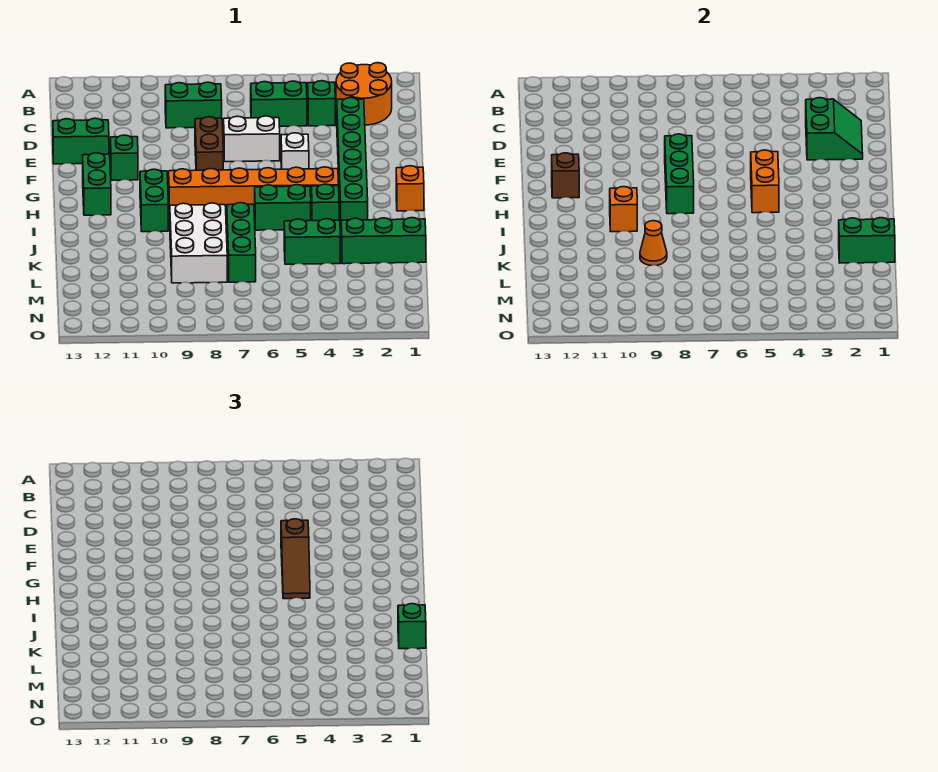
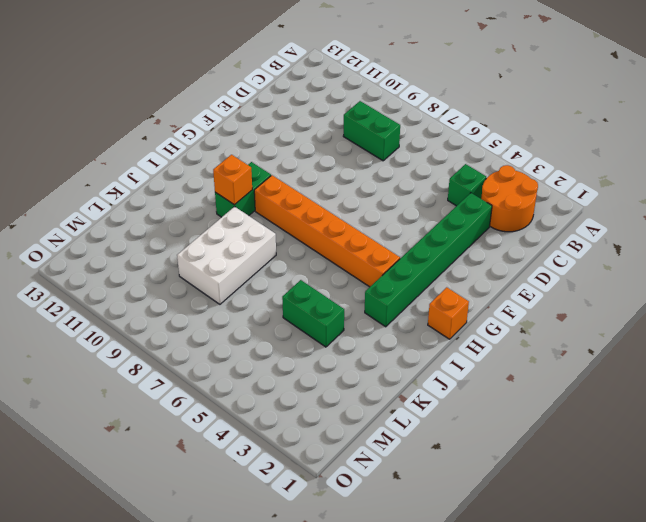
none -> green brick C5:C6 level 1
none -> white brick E6:E7 level 1
none -> brown brick E8:F8 level 1

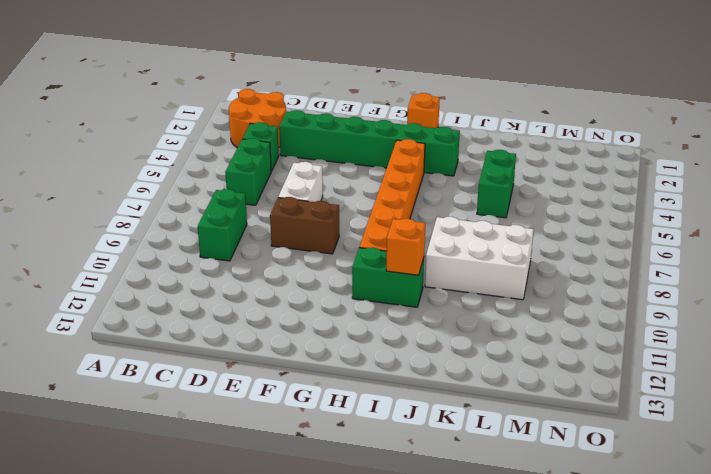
none -> green brick E12:E13 level 1
none -> white brick F5 level 1
none -> green brick F11 level 1

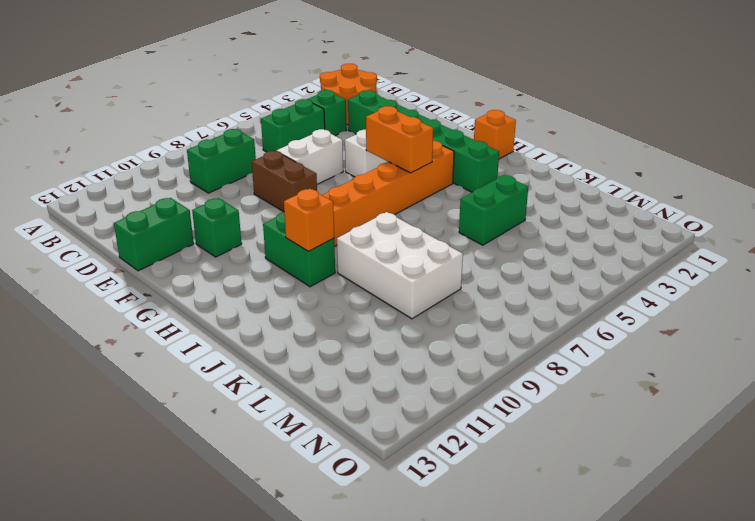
none -> green brick G12:H12 level 1
none -> green brick I4 level 1
none -> green brick I5:I6 level 1

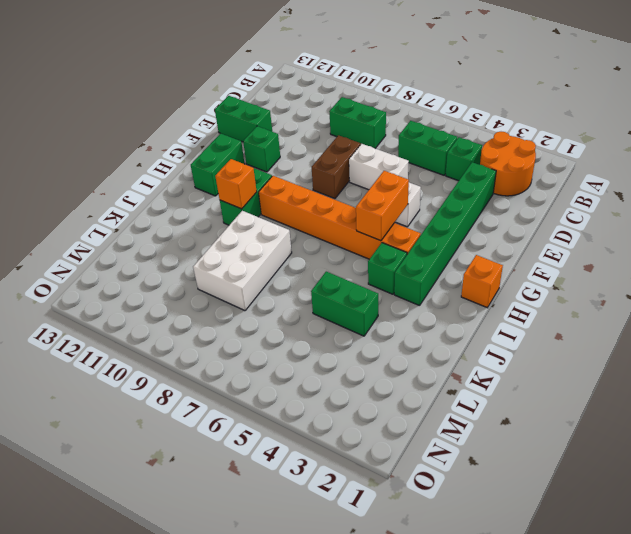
none -> green brick I5:I6 level 1
none -> green brick J7:L7 level 1
none -> green brick K1:K3 level 1

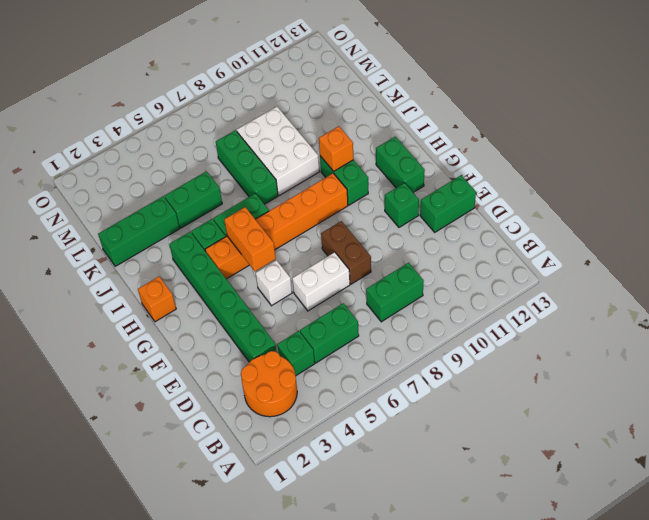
none -> green slope D2:E3 level 2 top 3
none -> green brick F8:H8 level 2
none -> brown brick G12 level 2

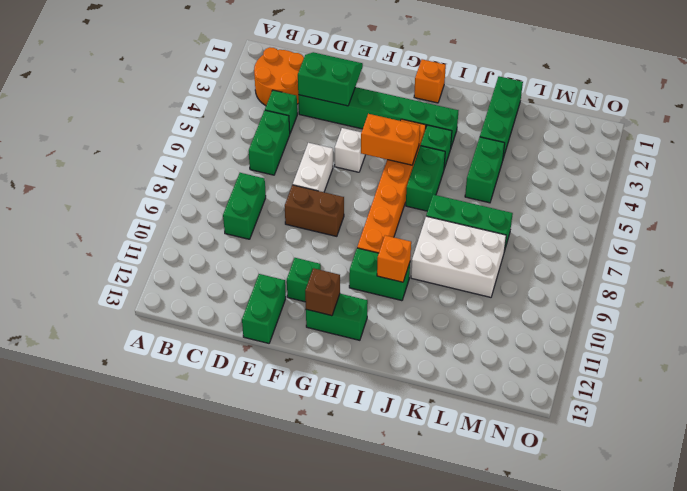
none -> green brick F8:H8 level 2
none -> green brick K1:K2 level 2
none -> orange cone K9 level 2

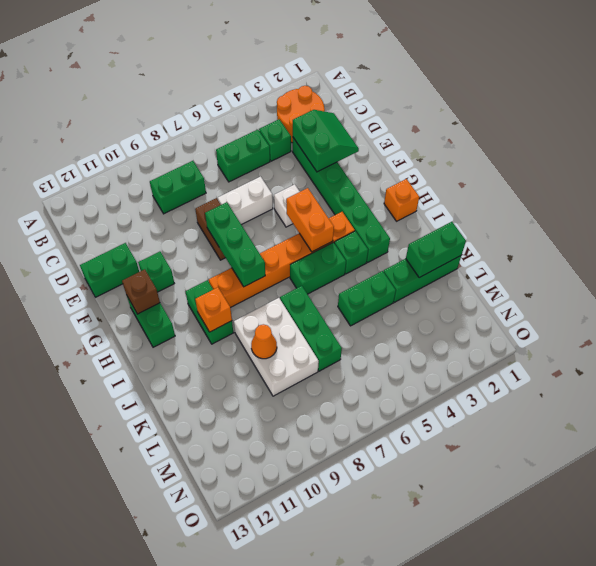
none -> brown slope F5:H5 level 3 top F
none -> green brick K1 level 3

